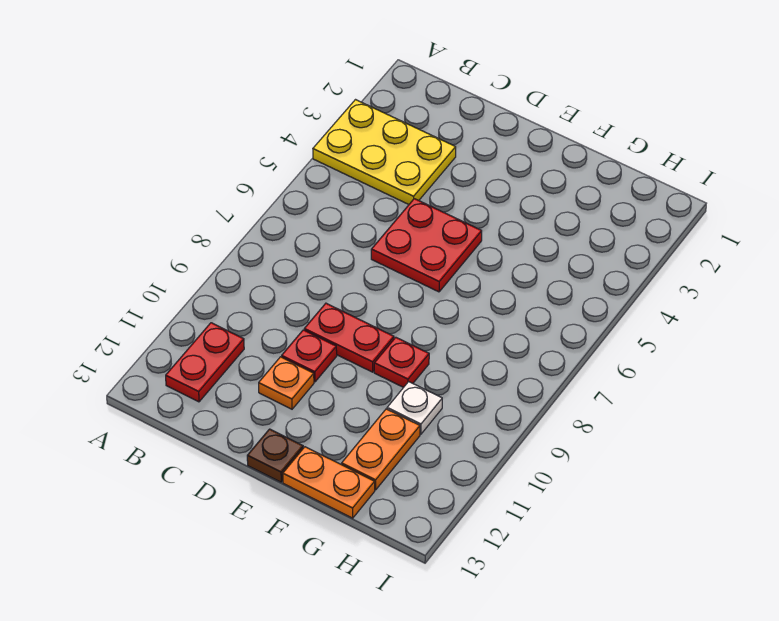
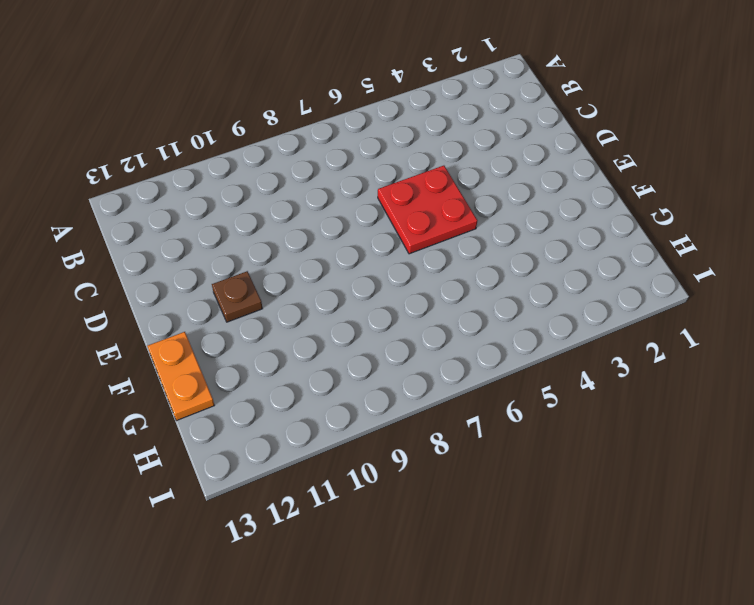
brown plate E11 level 1 -> brown plate E13 level 1
none -> yellow plate A3:C4 level 1
none -> red plate B11:B12 level 1

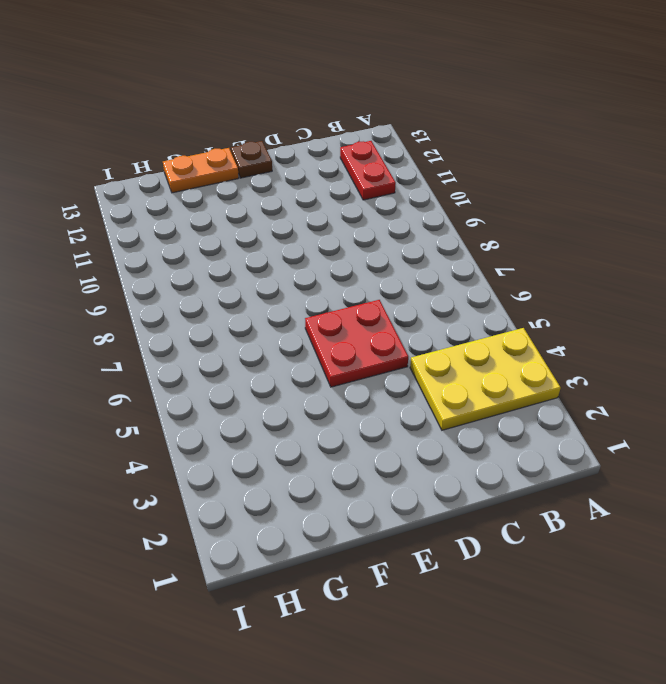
none -> red plate D9:E9 level 1
none -> red plate D10 level 1

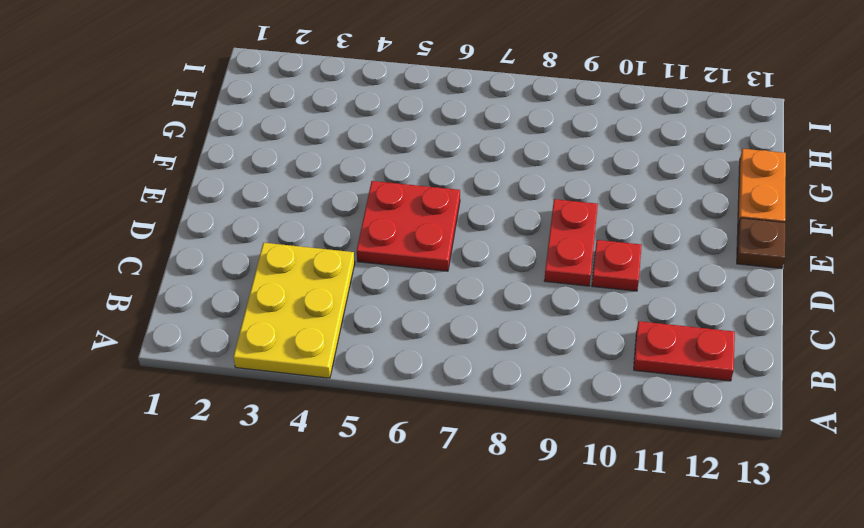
none -> orange plate D11 level 1
none -> red plate F9 level 1

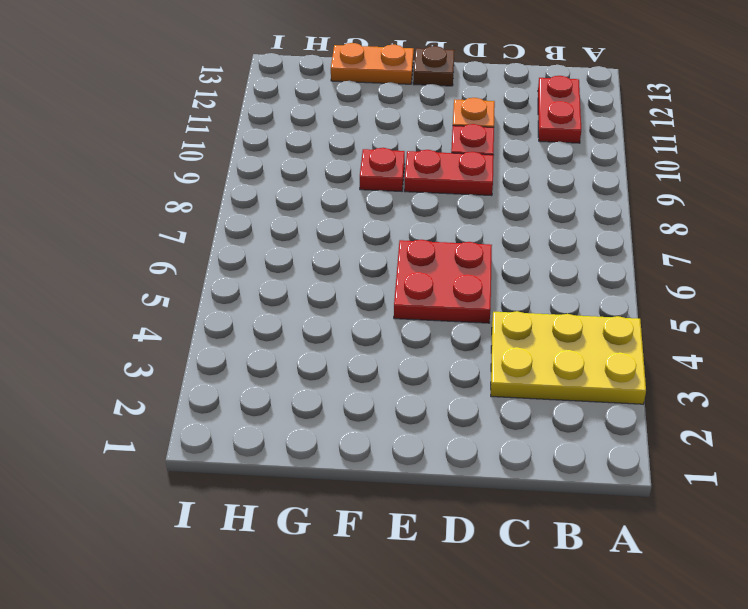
none -> white plate G10 level 1
none -> orange plate G11:G12 level 1

